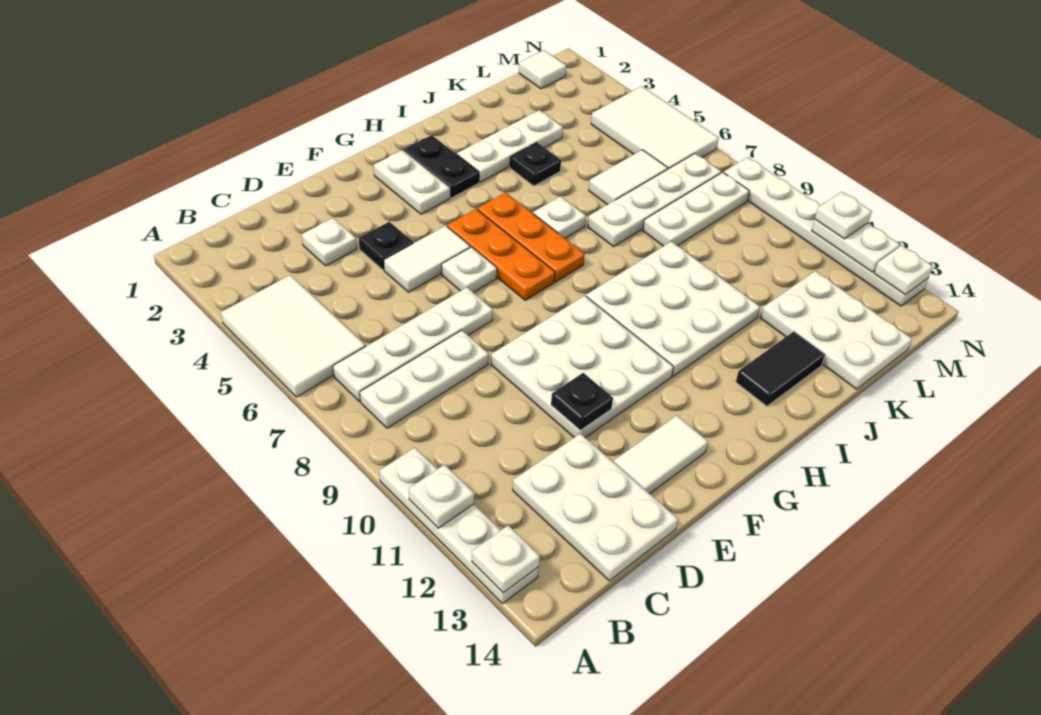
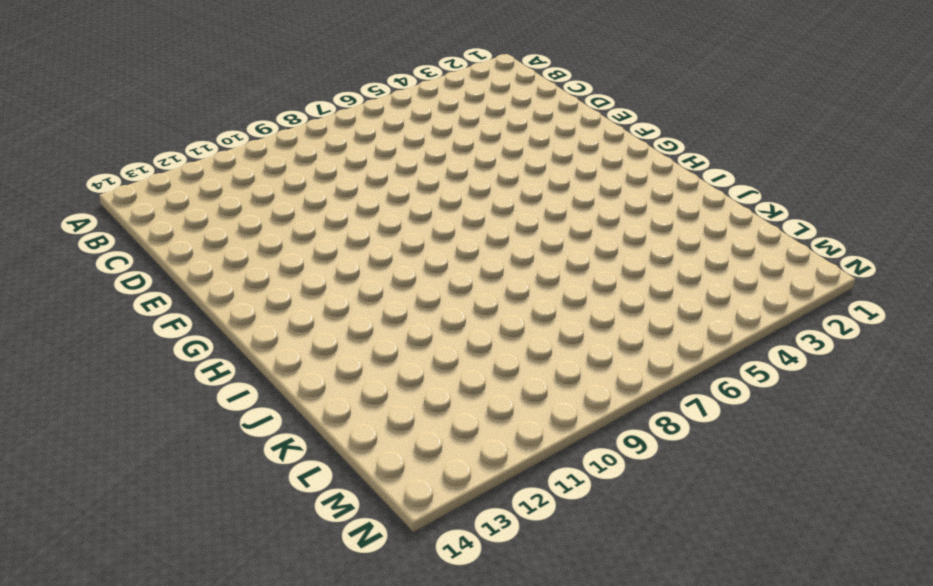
none -> white tile A4:B6 level 1
none -> white plate A10:A13 level 1
none -> white plate B7:E7 level 1
none -> white plate B8:D8 level 1

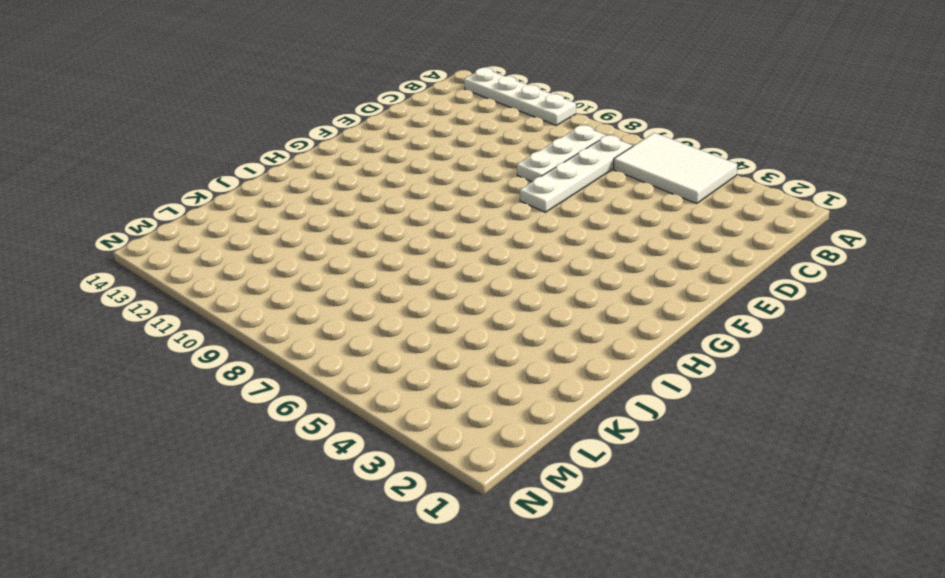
none -> white plate C12:D14 level 1
none -> white plate D3 level 1
none -> black plate E4 level 1
none -> white tile E5:F5 level 1

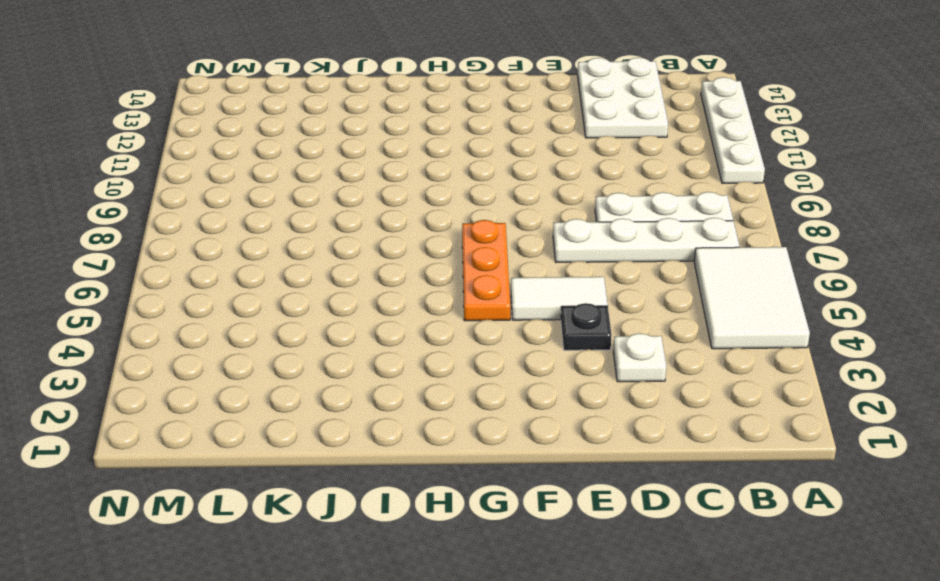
none -> white plate E9:G11 level 1
none -> white tile E13:F13 level 1
none -> white plate F6 level 1
none -> white plate G2:G3 level 1

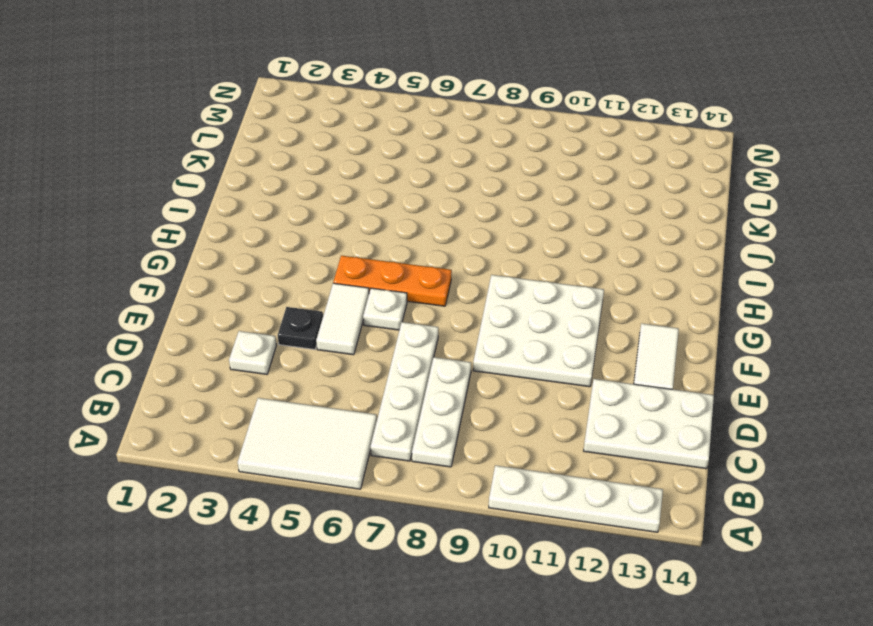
none -> white plate G2:G3 level 1
none -> black plate H2:H3 level 1
none -> orange plate H5:H7 level 1
none -> white plate H9:J11 level 1

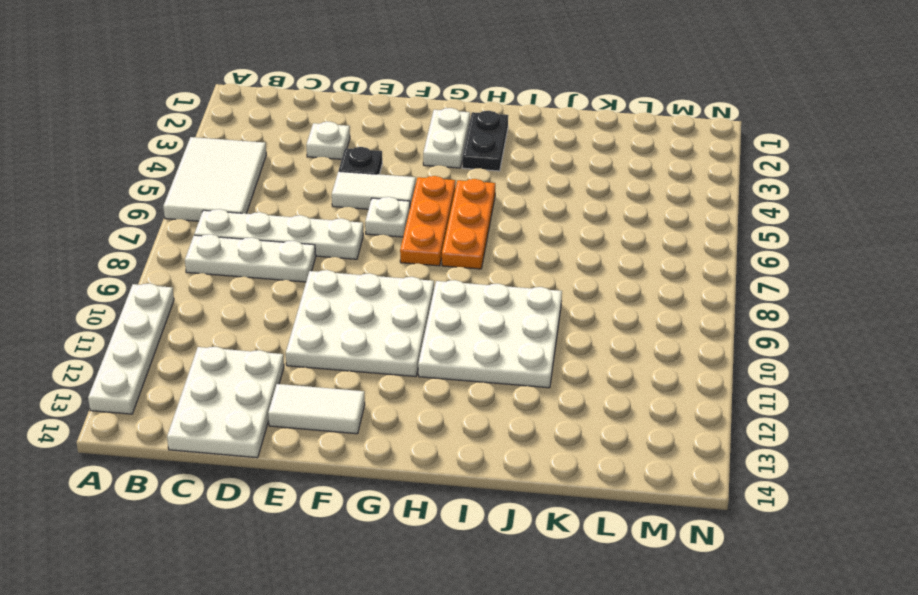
none -> white plate I3:K3 level 1
none -> white plate I6 level 1
none -> black tile I13:J13 level 1
none -> black plate J4 level 1

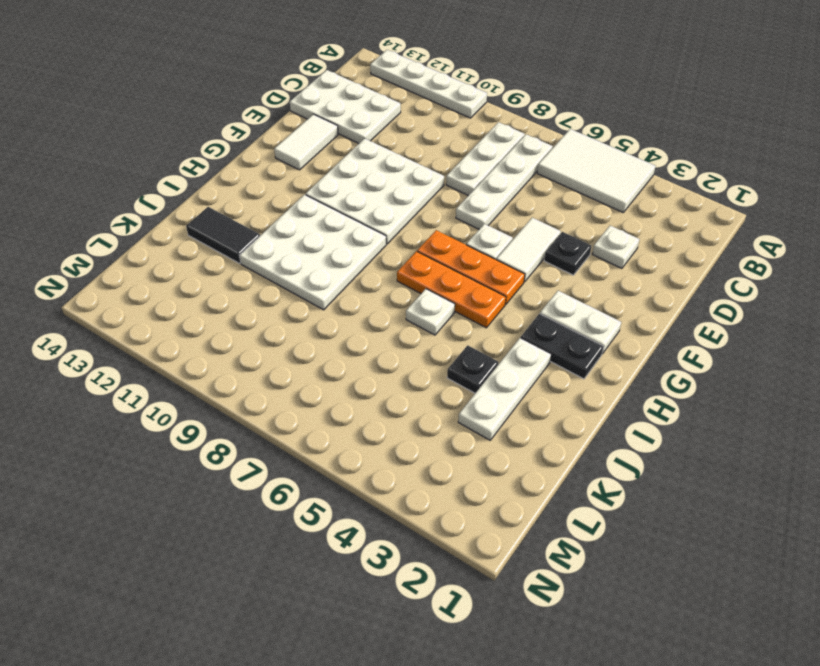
black tile J12:J13 level 1 -> black tile I13:J13 level 1
none -> white plate J7:M7 level 1
none -> white tile K6:L6 level 1
none -> white plate K8:M8 level 1
none -> white plate K12:L14 level 1

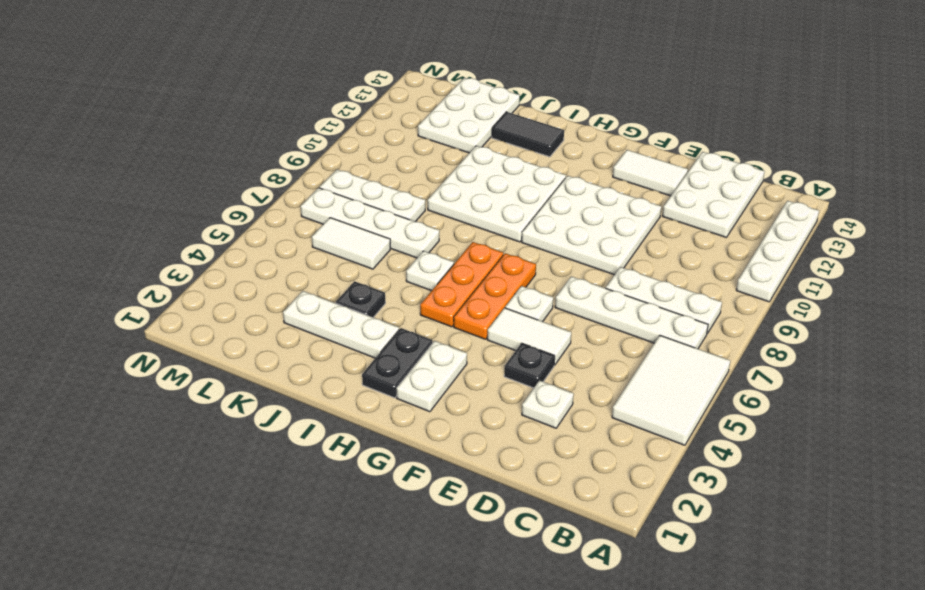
none -> white tile M1 level 1
none -> white tile M4:N6 level 1
none -> white plate N8:N13 level 1
none -> white plate A11 level 2

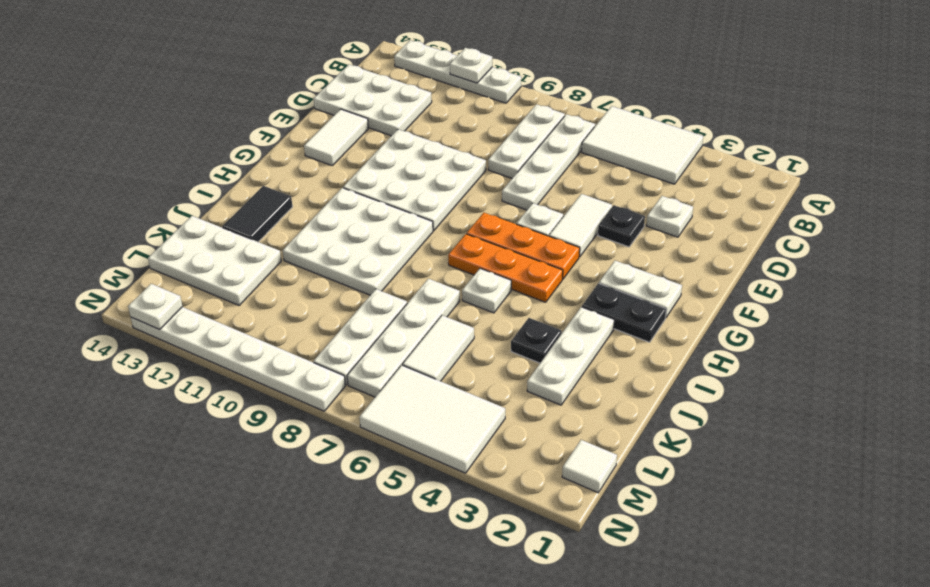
none -> white plate A13 level 2
none -> black plate E11 level 2
none -> white plate N11:N12 level 2
none -> white plate N11 level 3

